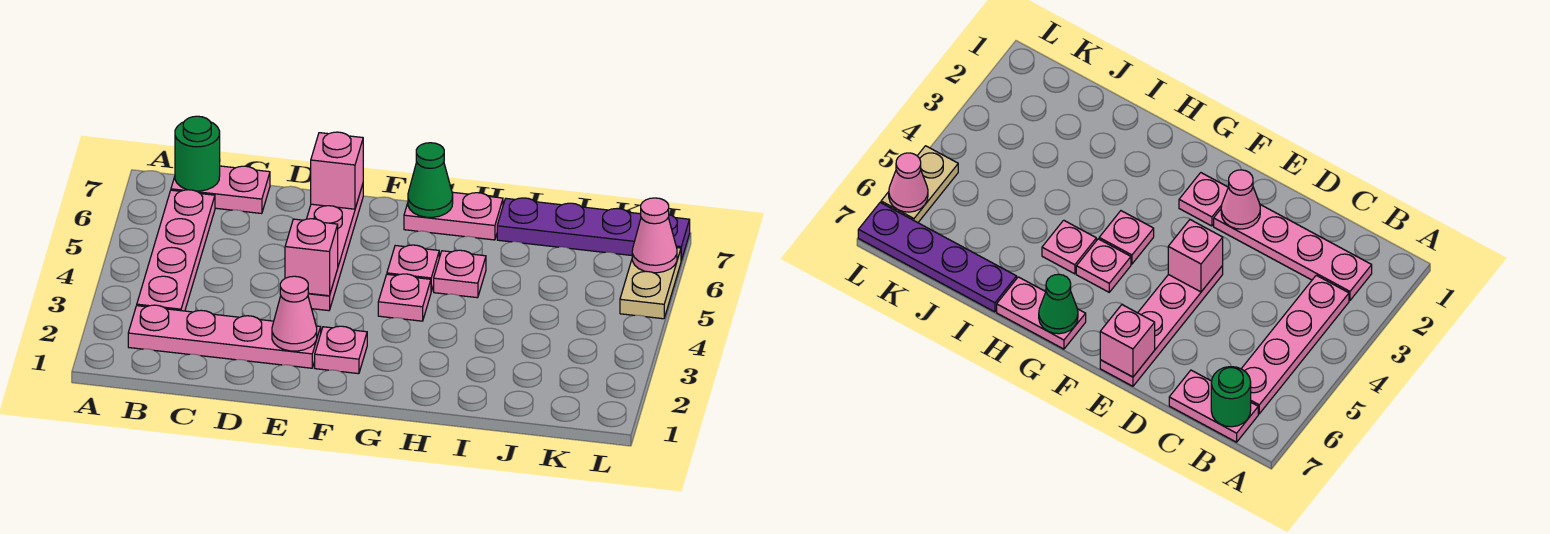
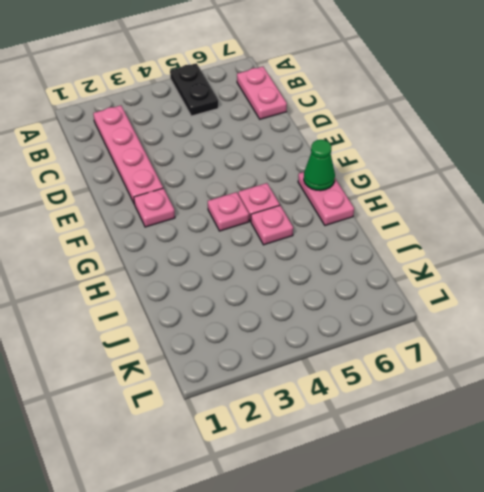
black plate A5:B5 level 1 -> pink plate B3:B6 level 1
none -> pink plate E4:E7 level 1
none -> purple plate I7:L7 level 1
none -> tan plate L5:L6 level 1

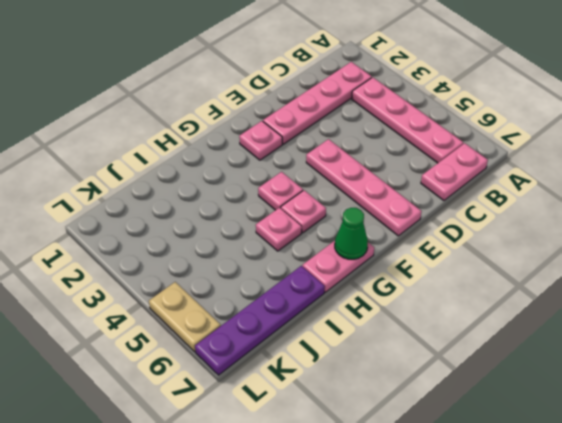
none -> green round brick B7 level 2
none -> pink cone E2 level 2
none -> pink brick E4 level 2

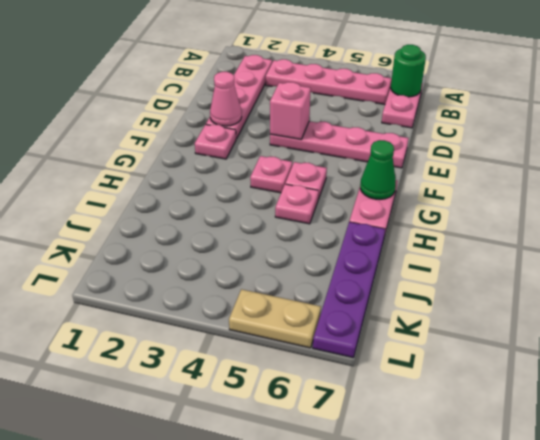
none -> pink brick E7 level 2
none -> pink cone L6 level 2

